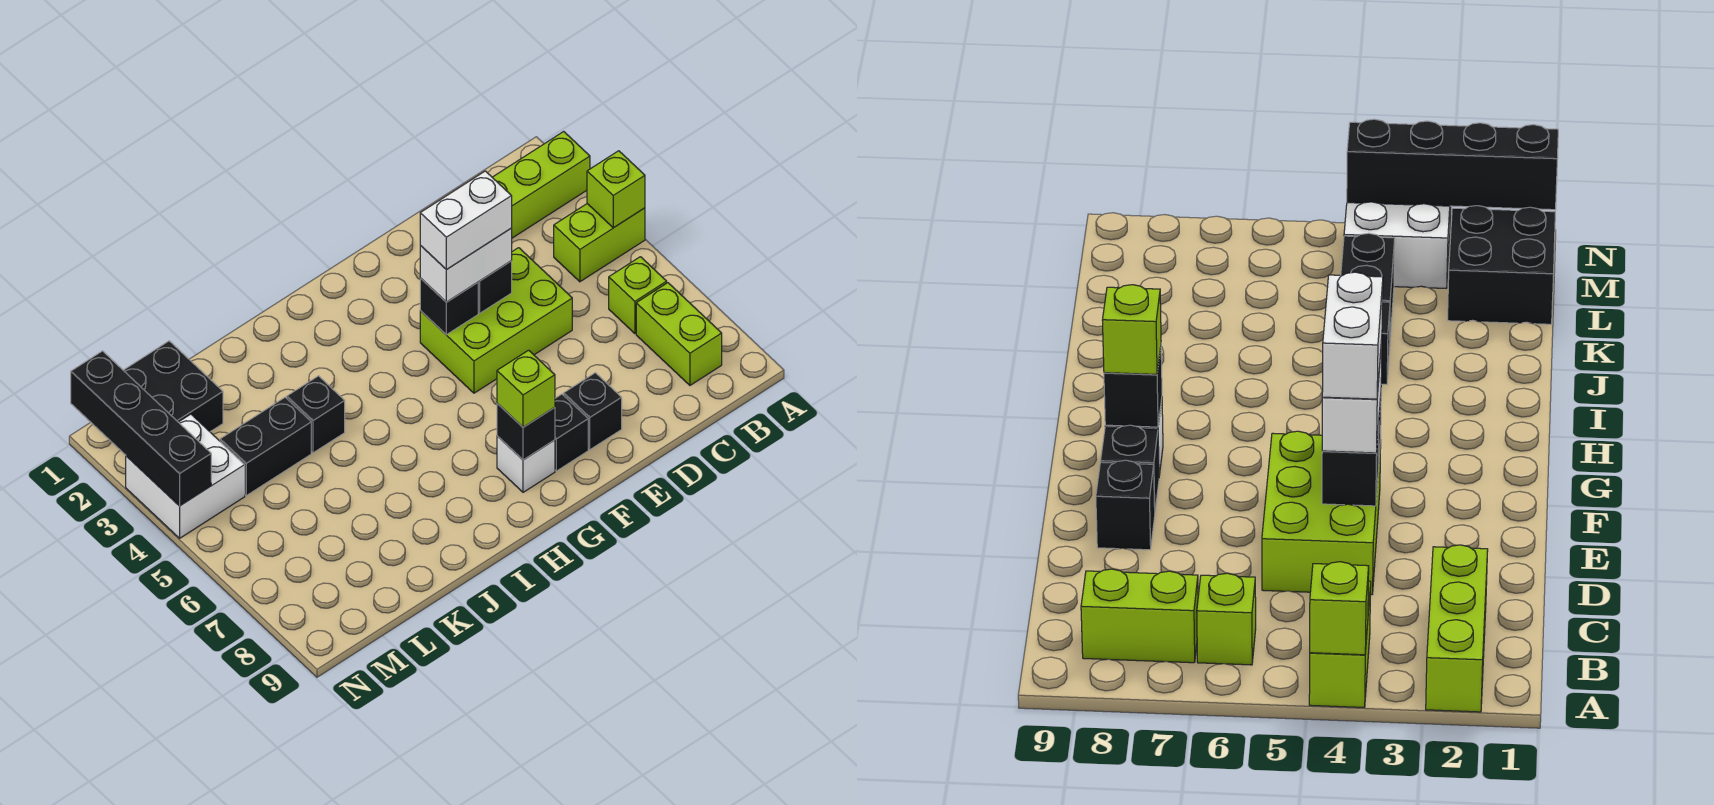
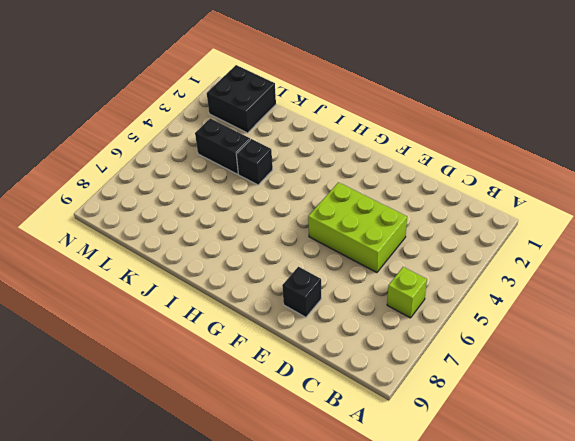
none -> lime brick A2:C2 level 1
none -> lime brick A4:B4 level 1
none -> lime brick B7:B8 level 1

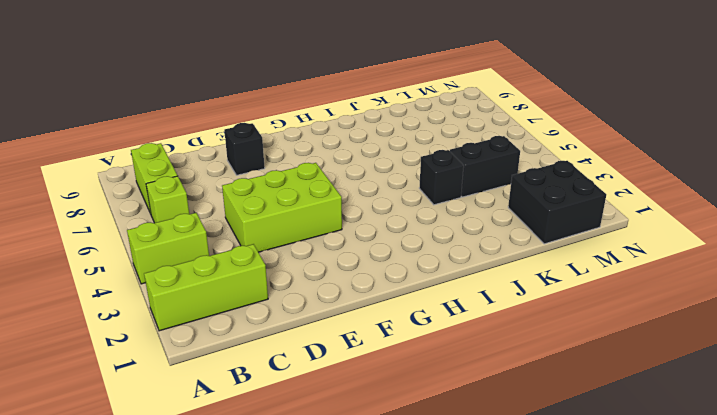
none -> black brick F8 level 1
none -> white brick G8 level 1
none -> white brick M3:N4 level 1

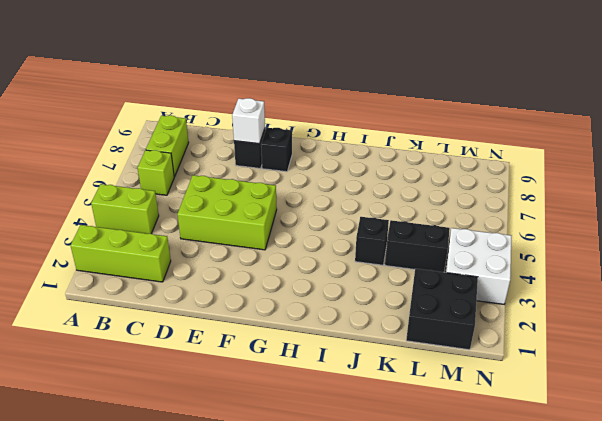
white brick E8 level 2 -> white brick G8 level 1
none -> lime brick A4 level 2
none -> black brick E4 level 2
none -> black brick F4 level 2

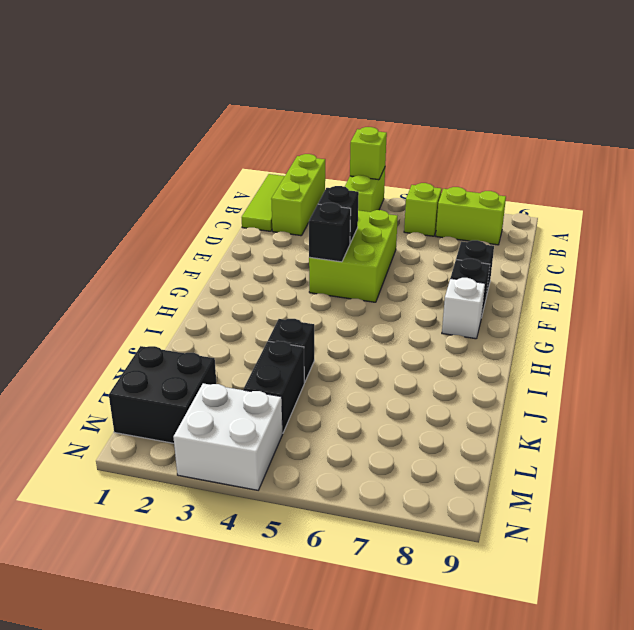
lime tile A1:C1 level 1 -> none
none -> black brick G8 level 2
none -> black brick N1:N4 level 2
none -> white brick E4:F4 level 3

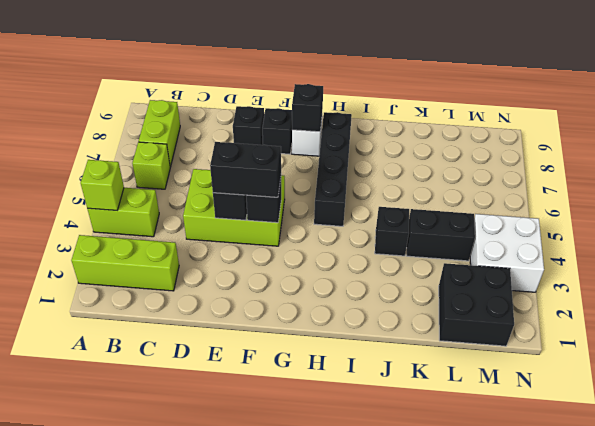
black brick E4:F4 level 3 -> white brick E4:F4 level 3
black brick H5:H8 level 1 -> black brick N1:N4 level 2
none -> lime brick G8 level 3
none -> white brick E4:F4 level 4

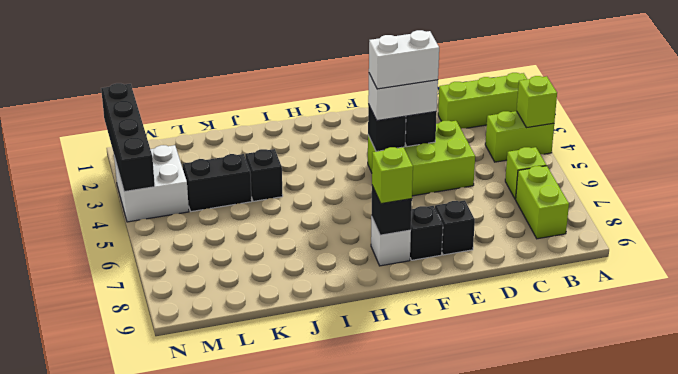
none -> black brick L1:M2 level 1

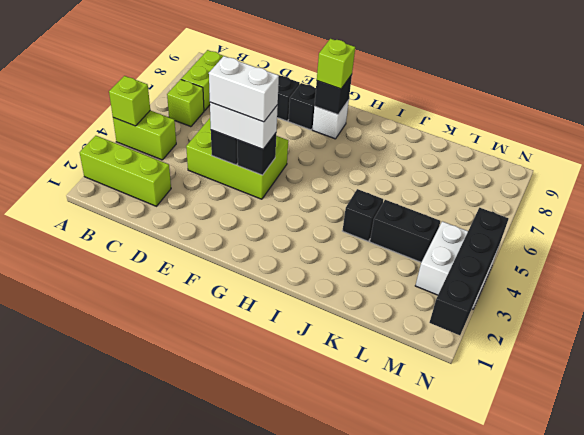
none -> black brick L1:M2 level 1

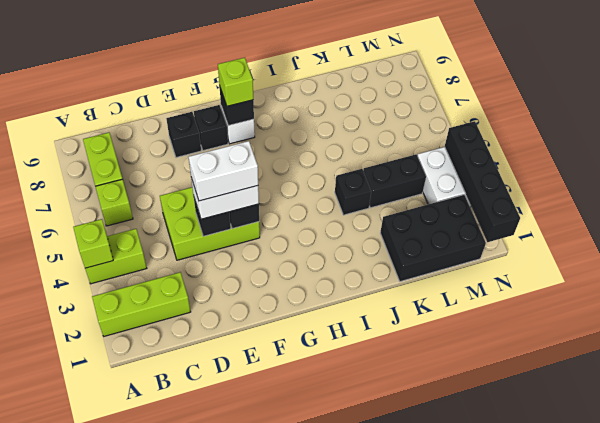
black brick K1:M2 level 1 -> black brick L1:M2 level 1

